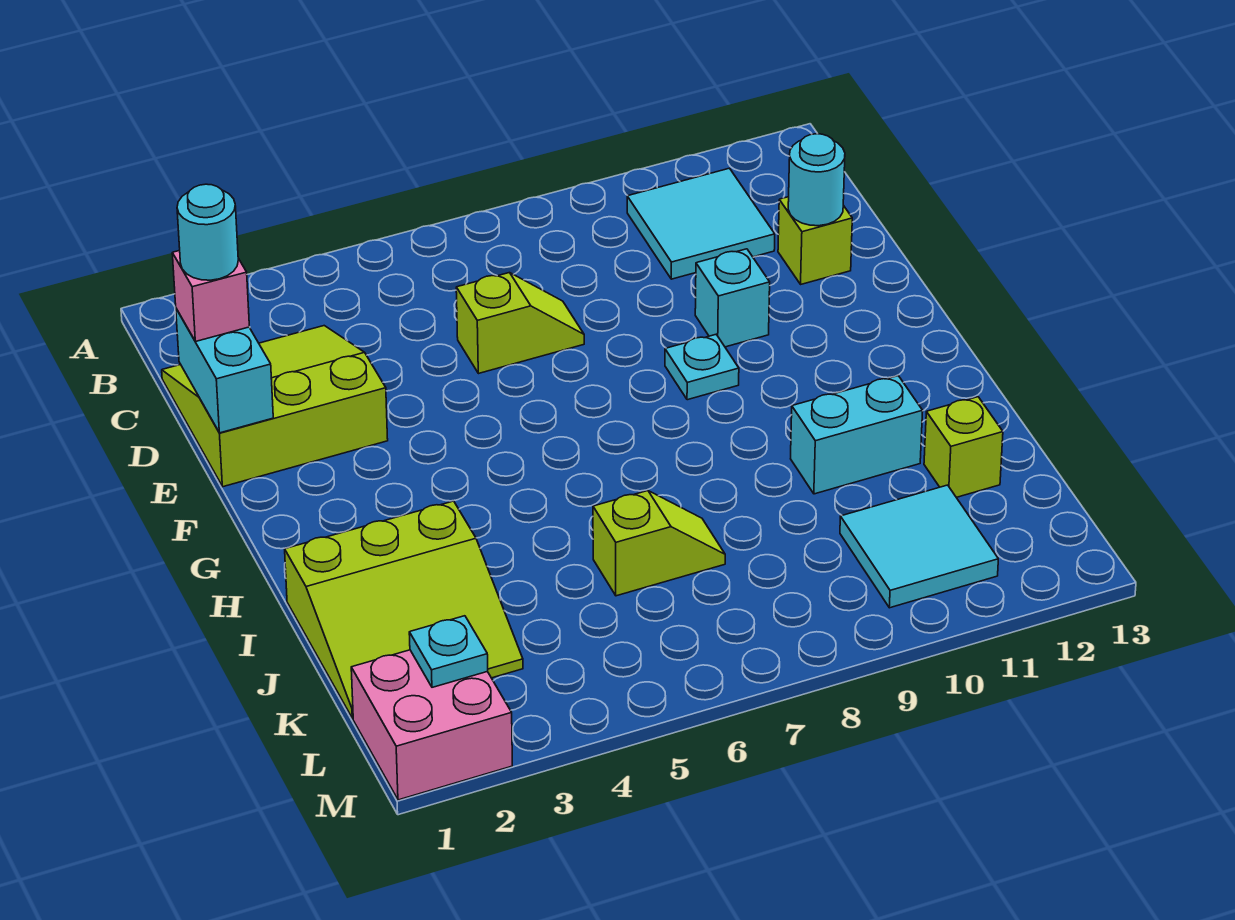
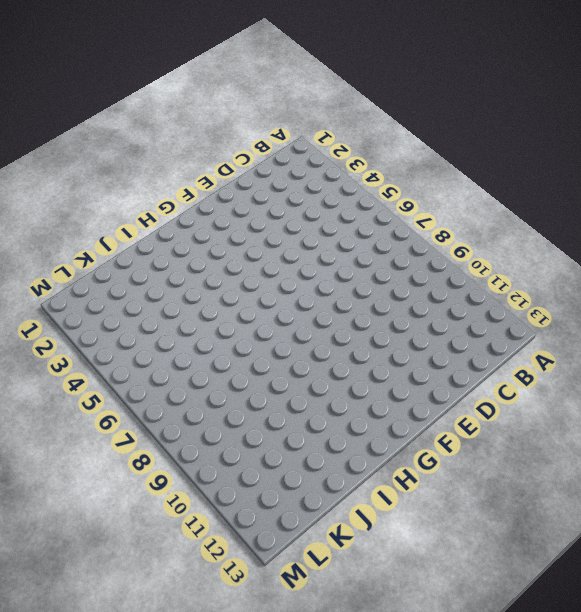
none -> cyan tile B10:C11 level 1
none -> lime slope C1:E3 level 1 top E
none -> lime slope D6:D7 level 1 top 6

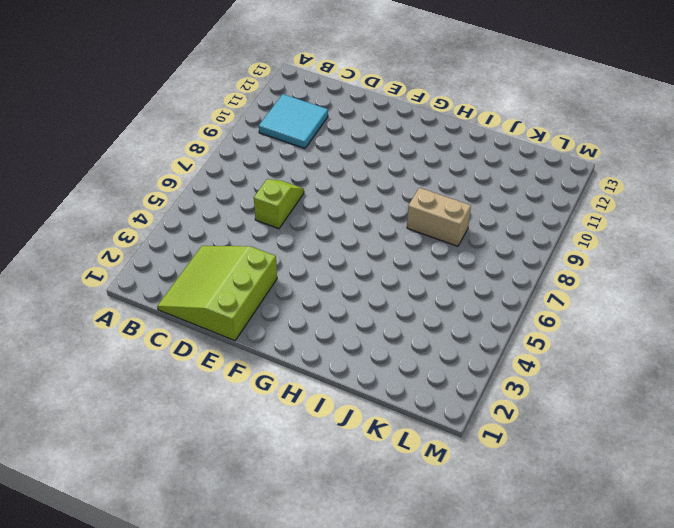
tan brick I8:J8 level 1 -> none
none -> lime brick D12 level 1
none -> cyan brick E10 level 1
none -> cyan plate F9 level 1

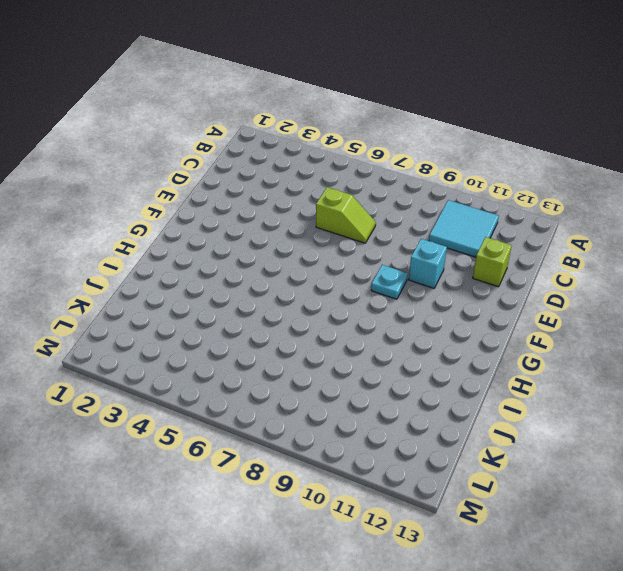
none -> lime slope C1:E3 level 1 top E
none -> lime slope I1:K3 level 1 top I
none -> cyan brick I10:I11 level 1

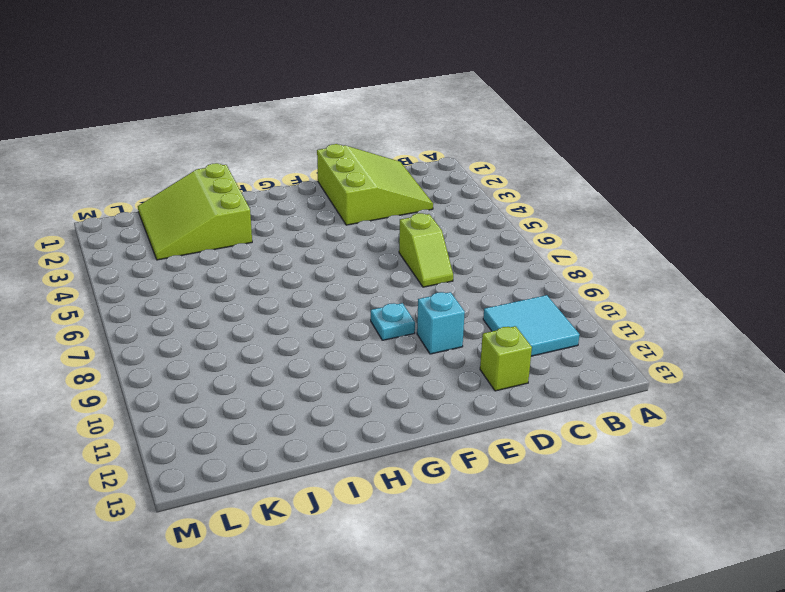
none -> cyan brick I10:I11 level 1
none -> lime slope J6:J7 level 1 top 6
none -> lime brick J12 level 1

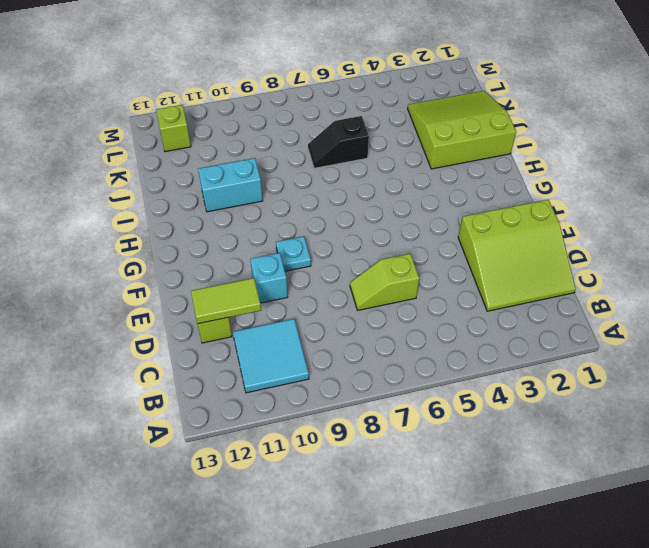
lime tile D11:D12 level 2 -> cyan round brick D12 level 2
black slope J6:J7 level 1 top 6 -> lime slope J6:J7 level 1 top 6
lime brick L12 level 1 -> lime brick J12 level 1
none -> cyan tile K10:L11 level 1
none -> pink brick L1:M2 level 1
none -> cyan brick D1:E1 level 2

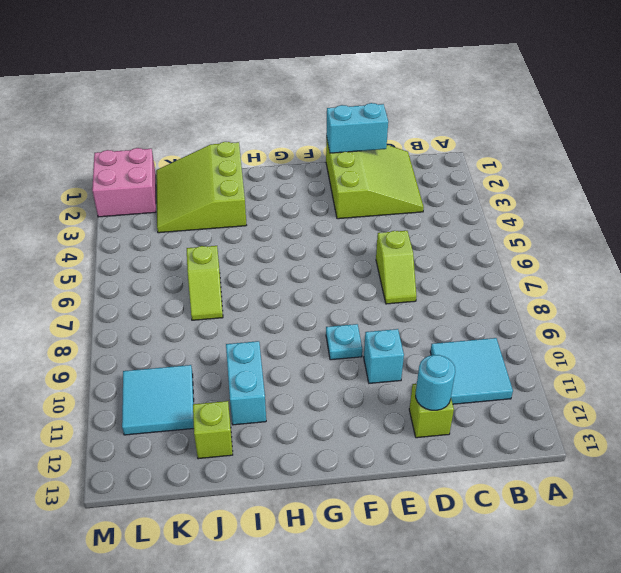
none -> cyan plate L2 level 2
none -> pink brick D1 level 3
none -> cyan round brick D1 level 4

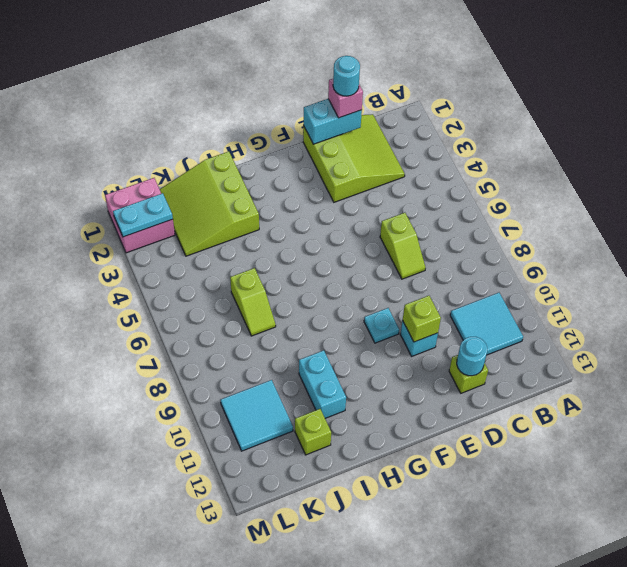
lime brick E10 level 2 -> none
cyan plate L2:M2 level 2 -> cyan plate L2 level 2

